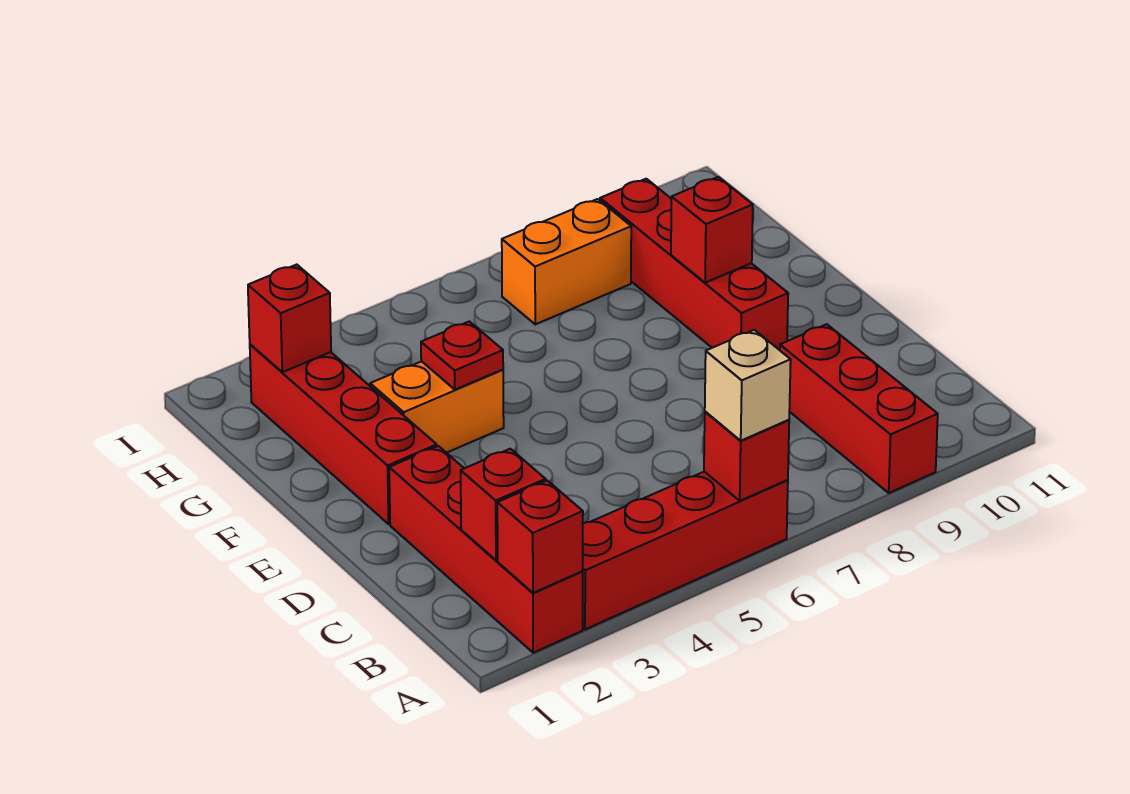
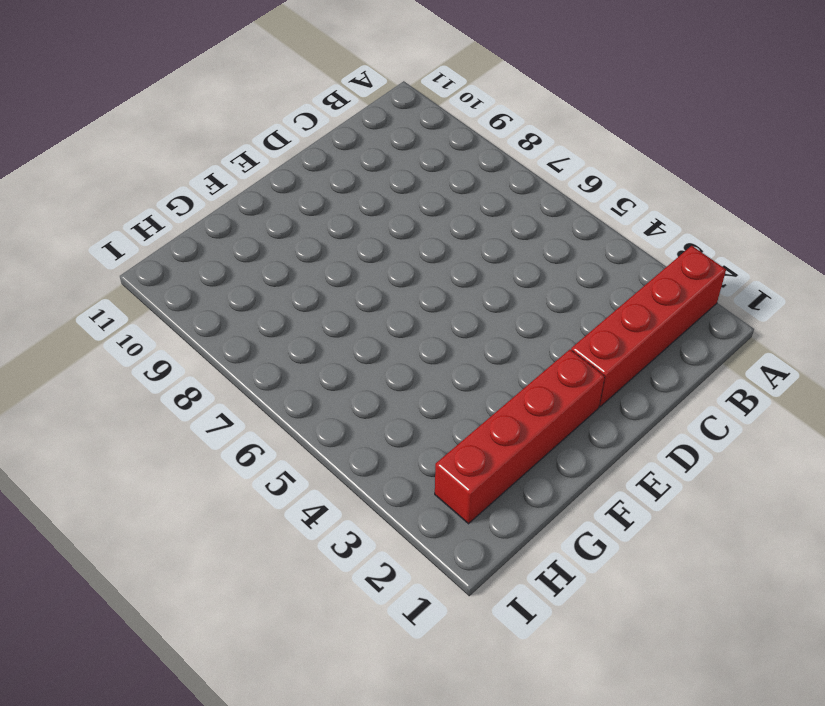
none -> red brick A3:A6 level 1
none -> red brick A9:C9 level 1
none -> red brick E9:H9 level 1

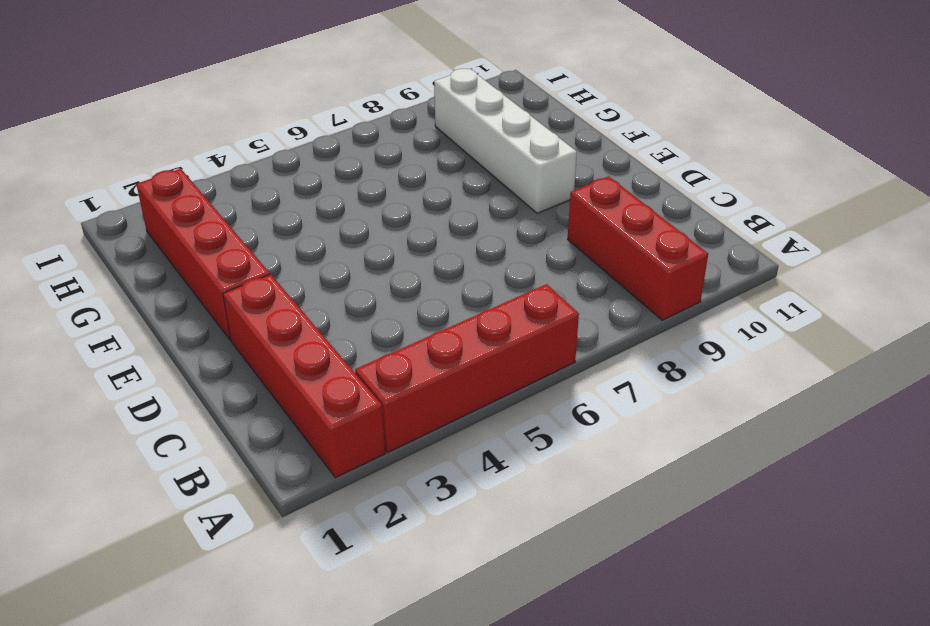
white brick E9:H9 level 1 -> red brick E9:H9 level 1
none -> orange brick F3:F4 level 1
none -> orange brick H7:H8 level 1
none -> red brick A2 level 2

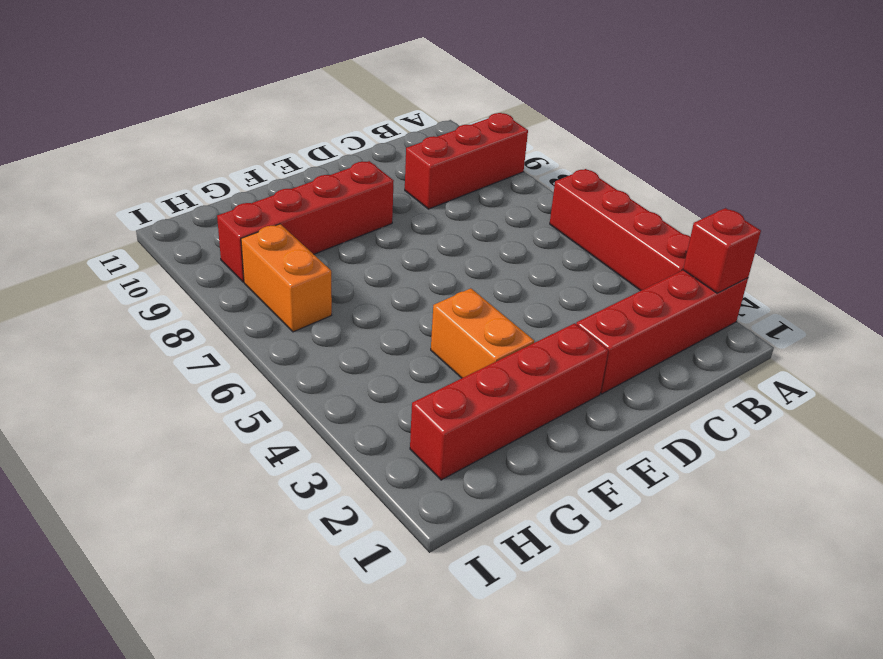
none -> red brick A6 level 2
none -> red brick B2 level 2
none -> red plate F4 level 2

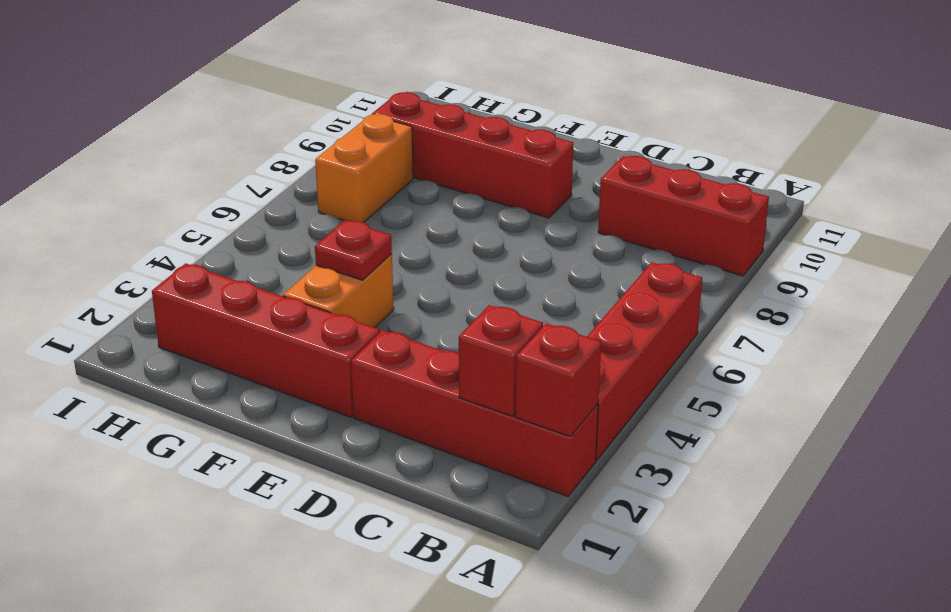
none -> red brick A6 level 2
none -> red brick F9 level 2
none -> red brick H2 level 2

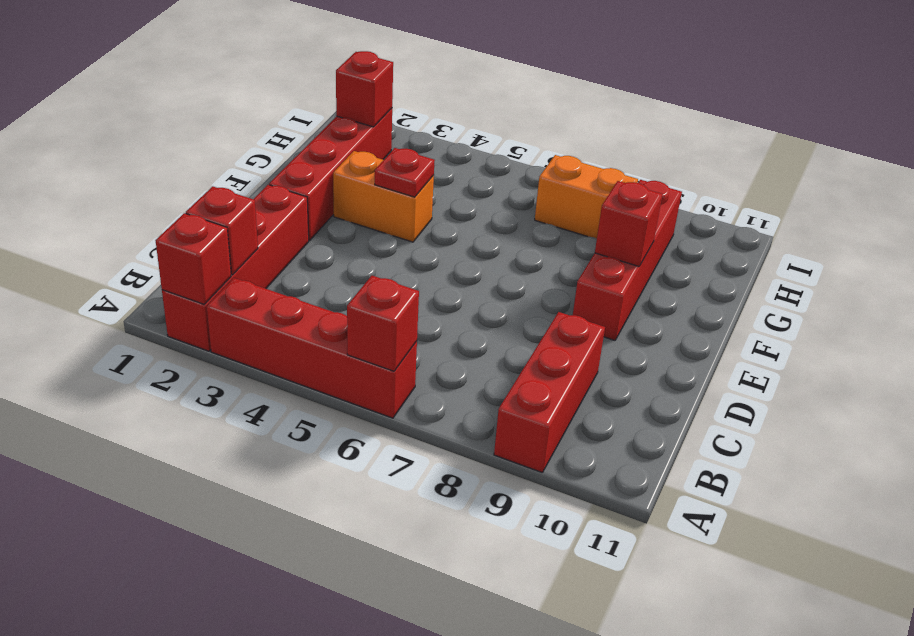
none -> tan brick A6 level 3

